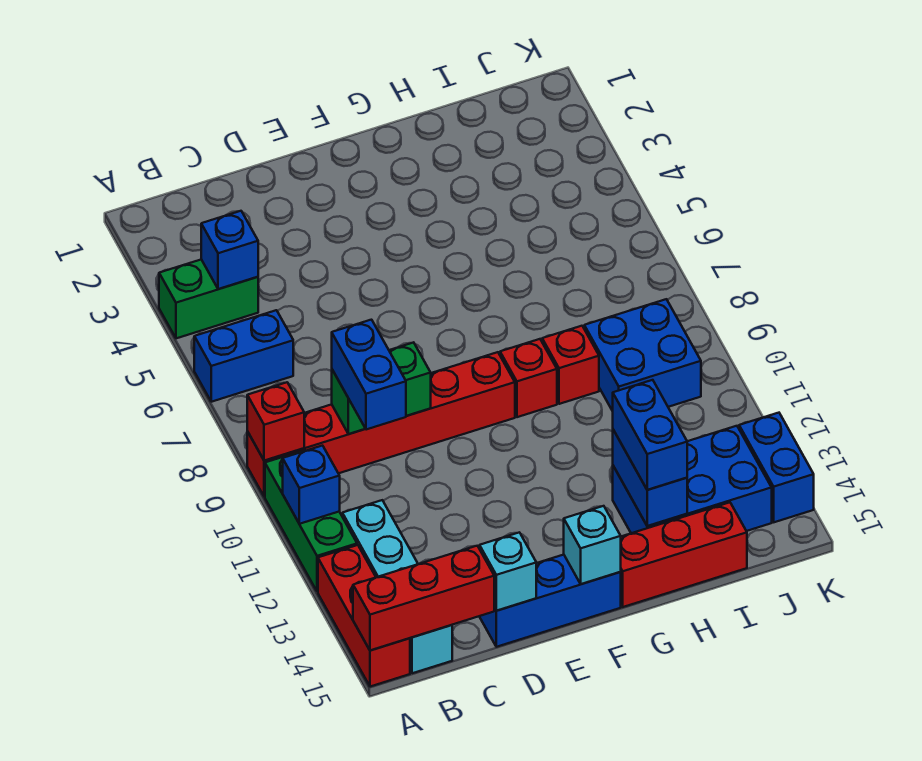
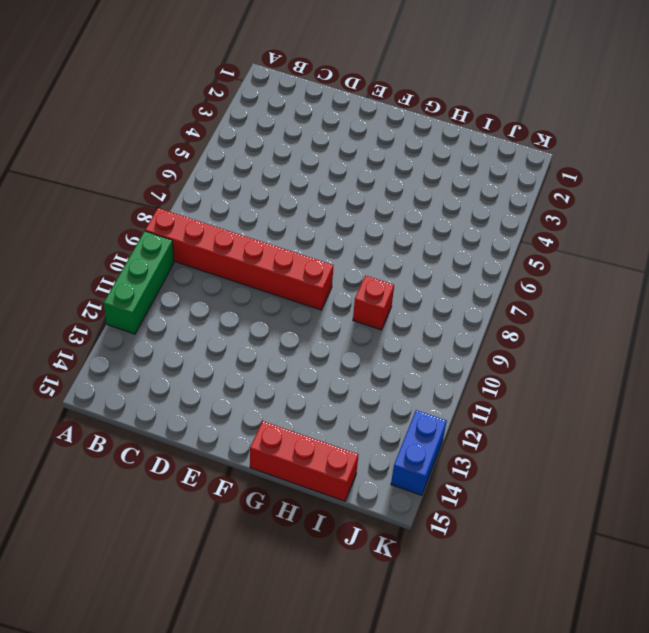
none -> green brick A4:B4 level 1
none -> blue brick A6:B6 level 1
none -> red brick A13:A15 level 1

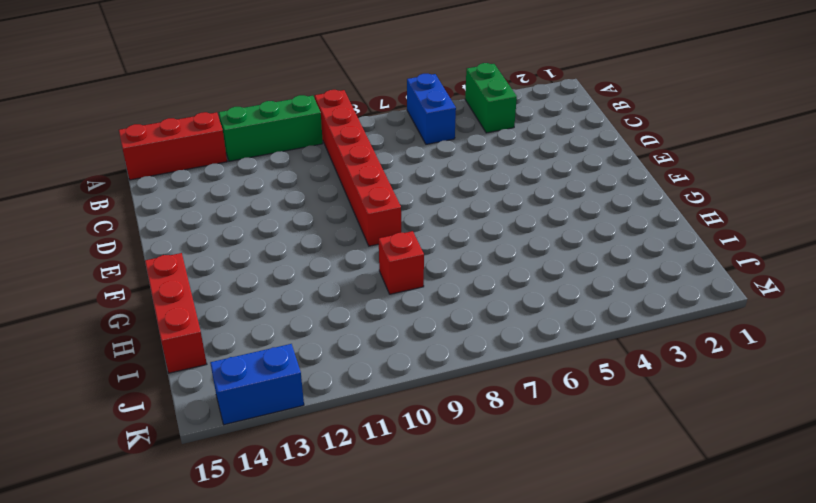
none -> cyan brick B12:B15 level 1
none -> blue brick D15:F15 level 1
none -> red brick G9 level 1

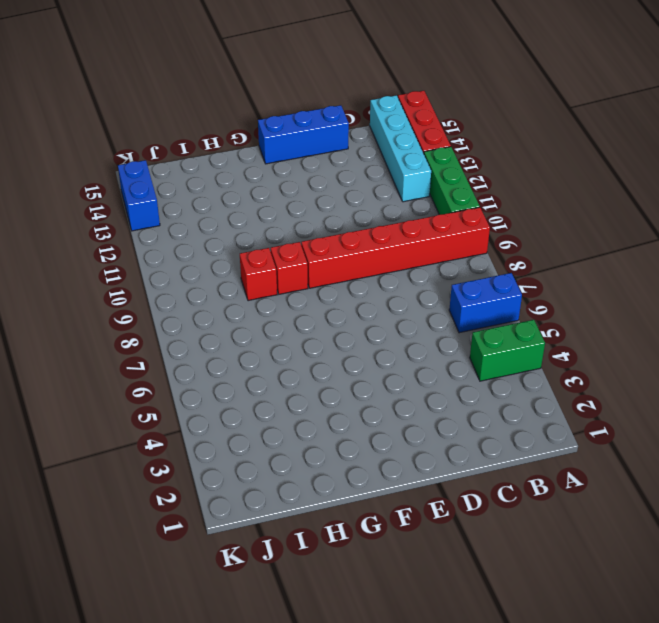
none -> red brick G15:I15 level 1
none -> blue brick H13:J14 level 1
none -> blue brick I9:J10 level 1

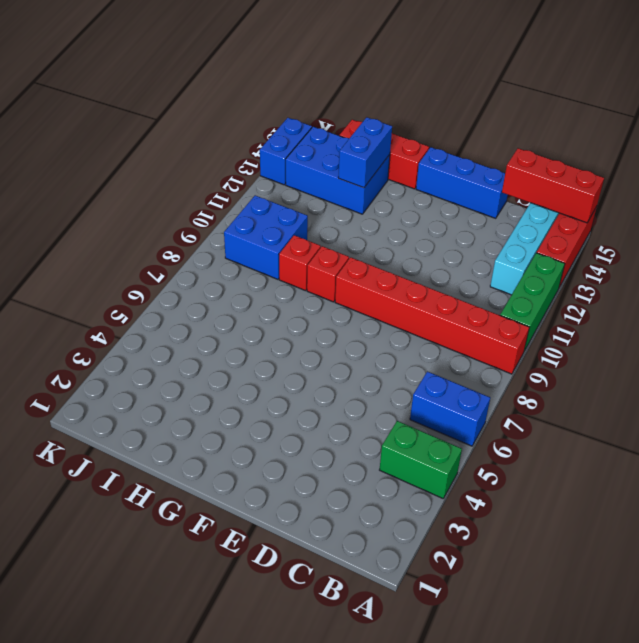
none -> red brick A9 level 2
none -> blue brick A11 level 2
none -> blue brick B4 level 2

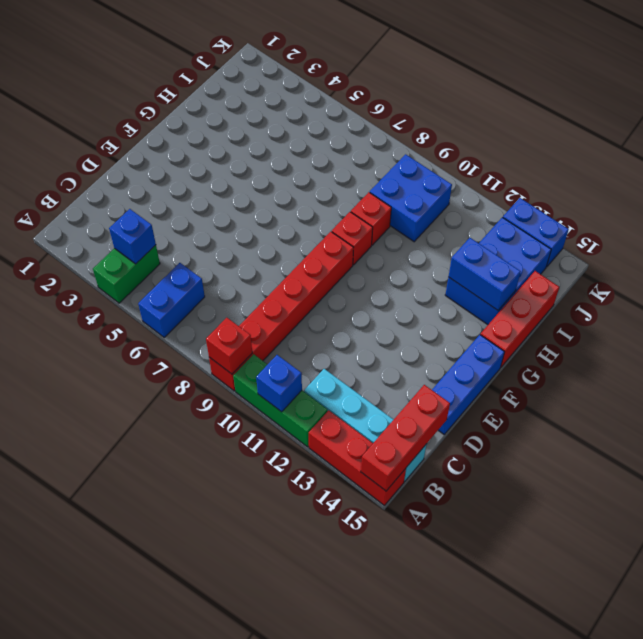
none -> green brick C9:D9 level 2
none -> cyan brick D15 level 2
none -> cyan brick F15 level 2

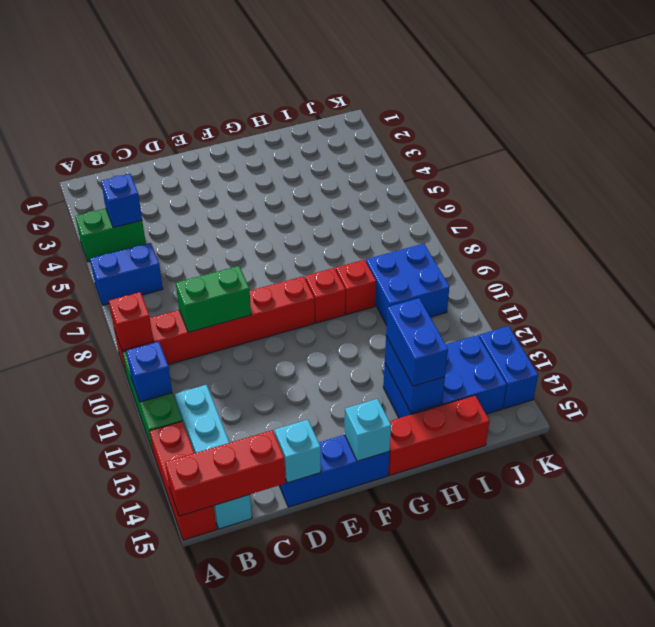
none -> blue brick C9:C10 level 3

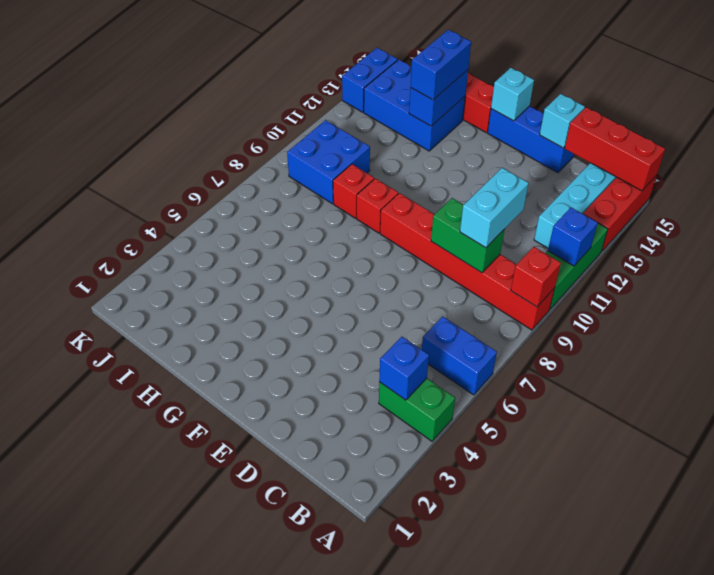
cyan brick C9:C10 level 3 -> blue brick C9:C10 level 3

